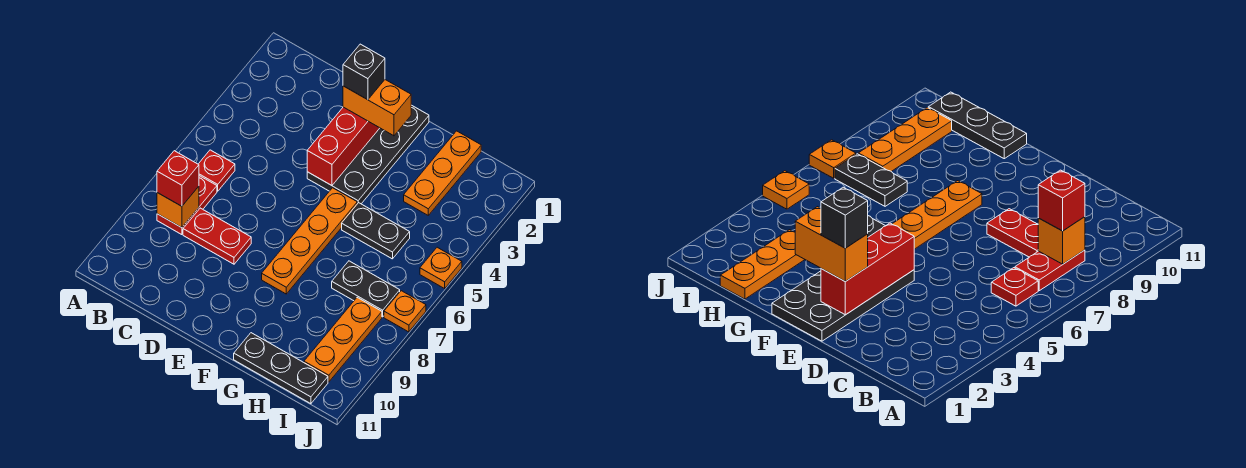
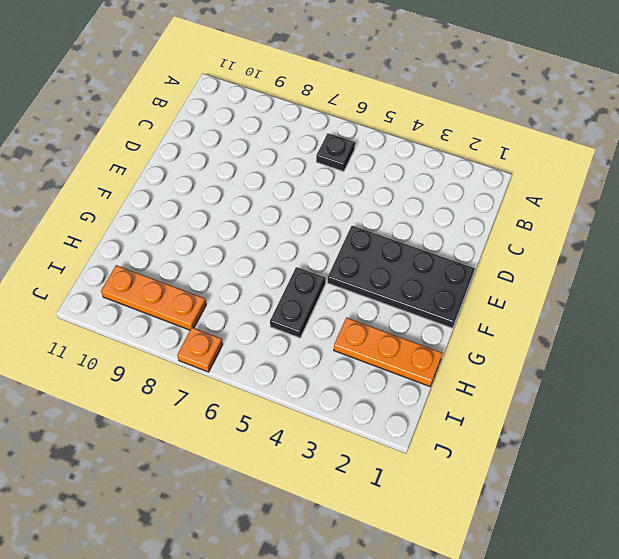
black plate B6 level 1 -> red plate B6 level 1
none -> red plate B7:B8 level 1
none -> red plate C8:D8 level 1
none -> orange plate F5:F8 level 1

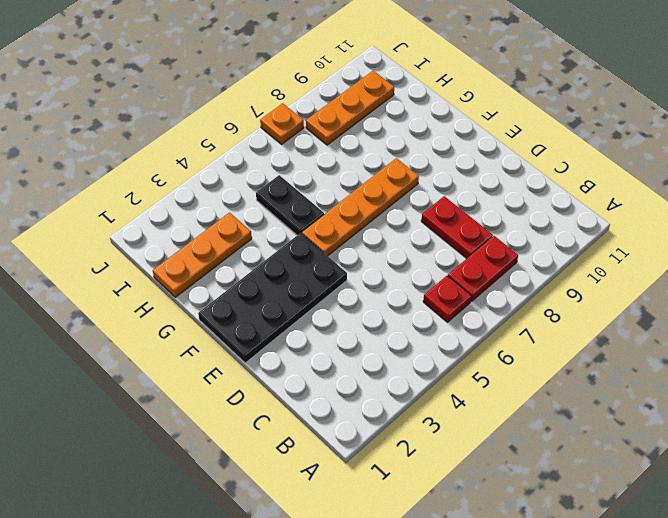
none -> black plate G11:I11 level 1
none -> black plate H7:I7 level 1
none -> orange plate J5 level 1

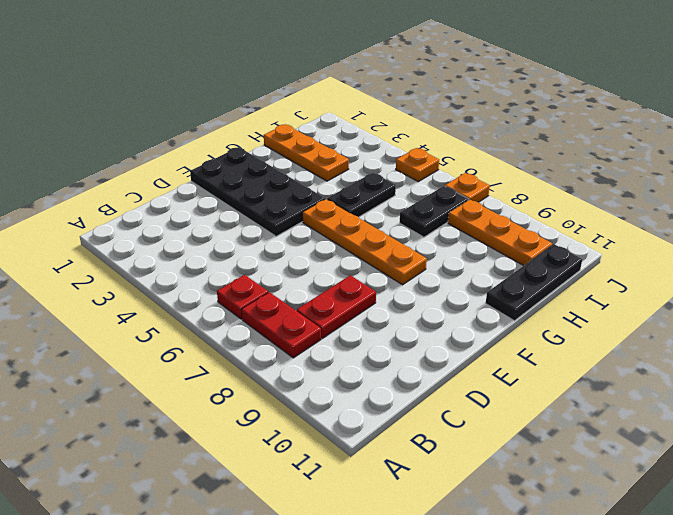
none -> orange brick B8 level 2
none -> red brick E2:E4 level 2
none -> red brick B8 level 3

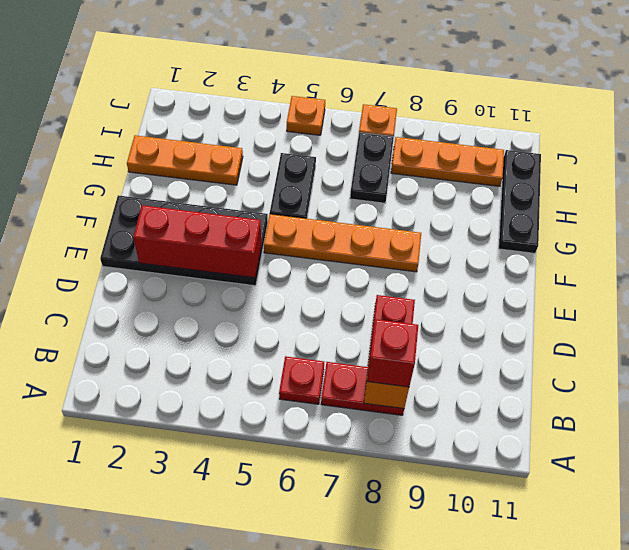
none -> orange brick E2:F2 level 3
none -> black brick E2 level 4

